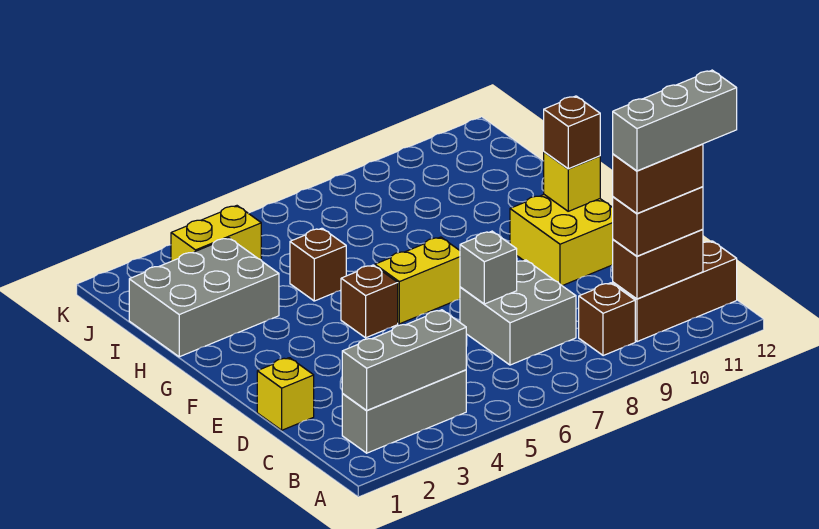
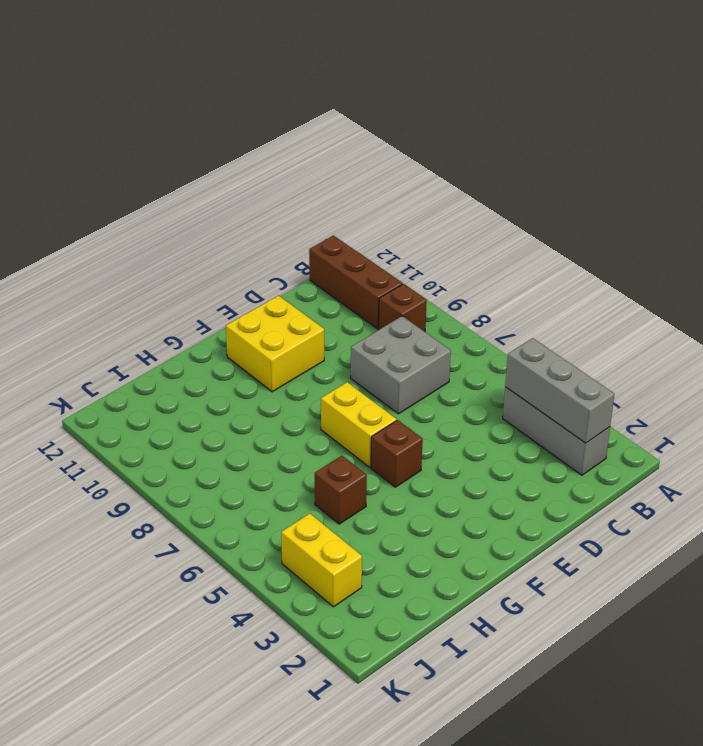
none -> yellow brick D1 level 1
none -> grey brick H1:I3 level 1
none -> brown brick B10:B11 level 2

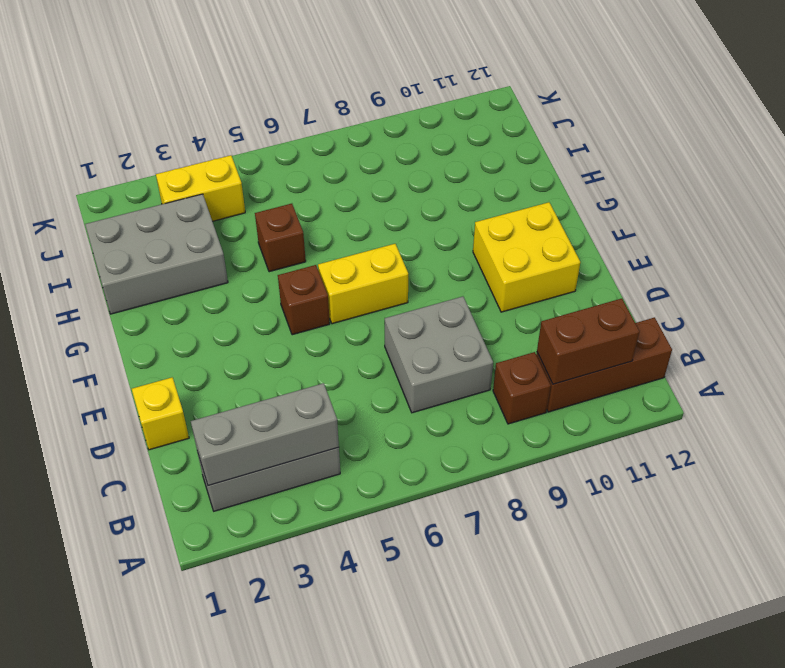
none -> grey brick D7 level 2
none -> yellow brick F11 level 2
none -> brown brick B10:B11 level 3

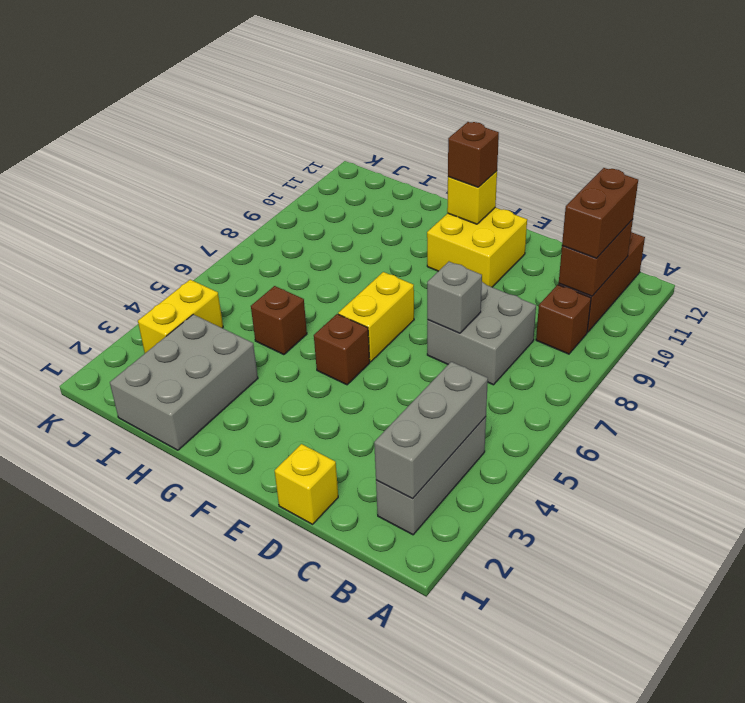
none -> brown brick B10:B11 level 4
none -> grey brick B10:B12 level 5

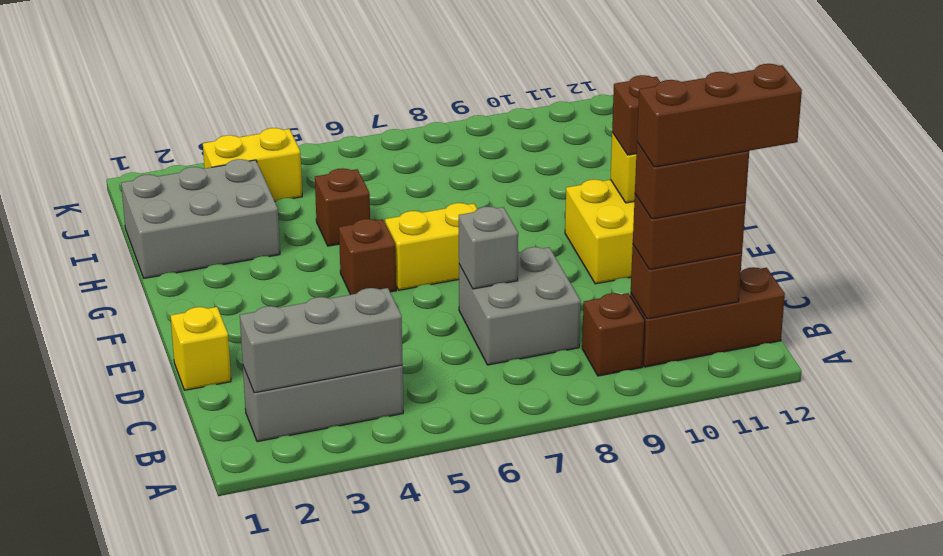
brown brick B10:B12 level 5 -> grey brick B10:B12 level 5

